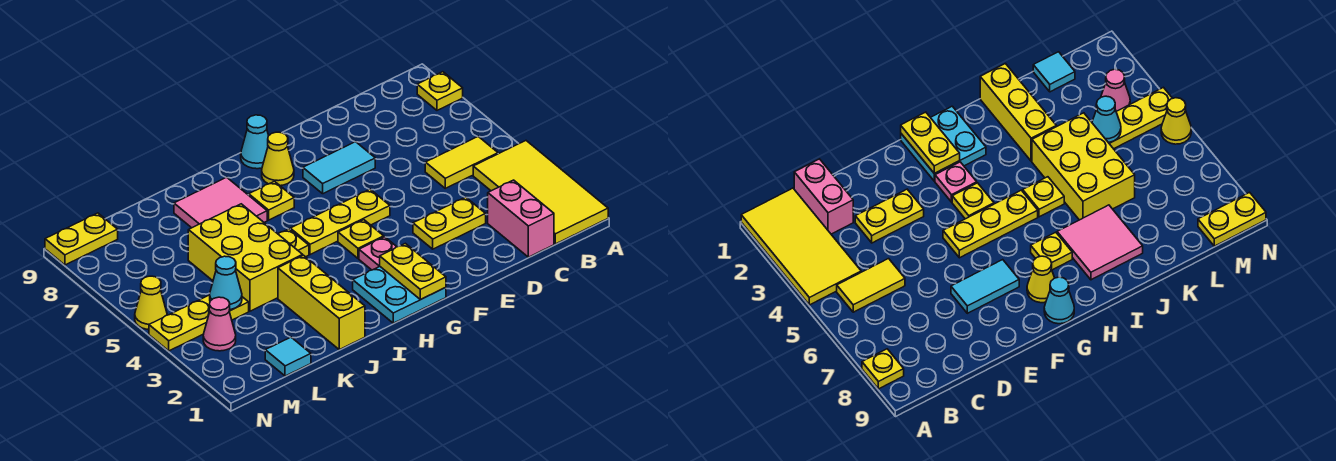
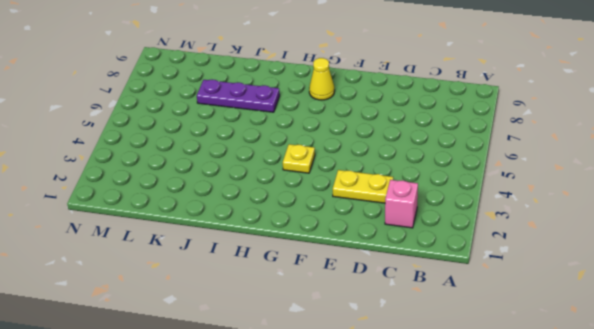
pink brick C2 level 1 -> pink brick C1:C2 level 1
purple plate I7:K7 level 1 -> pink tile I7:J8 level 1
none -> yellow tile A1:B4 level 1
none -> yellow plate A8 level 1
none -> yellow tile B5:C5 level 1

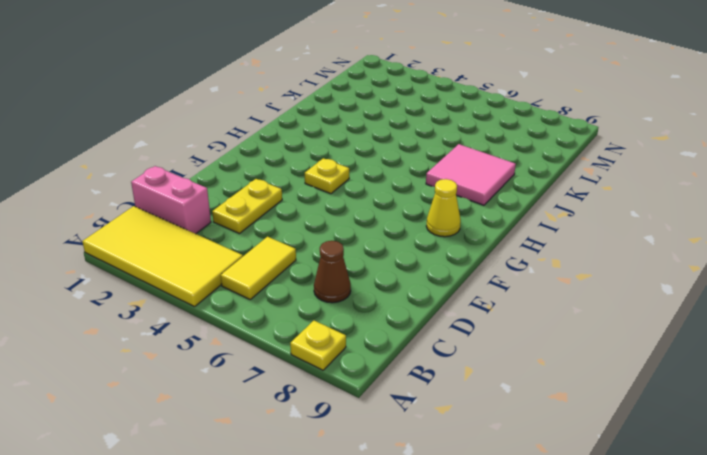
brown cone C7 level 1 -> none
none -> cyan tile E7:F7 level 1
none -> yellow plate F5:H5 level 1
none -> cyan plate G1:H2 level 1

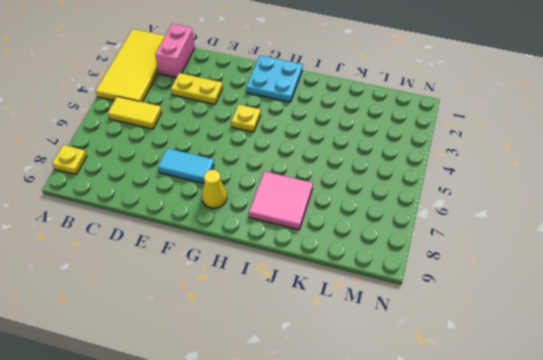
none -> yellow plate F5:H5 level 1
none -> pink plate G3 level 1
none -> cyan cone G9 level 1

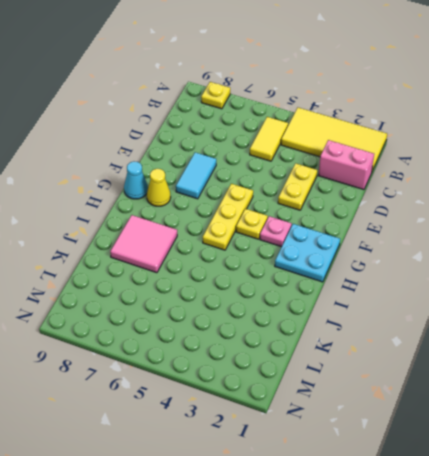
none -> yellow plate H7 level 1
none -> yellow plate I5 level 1
none -> yellow brick J1:J3 level 1

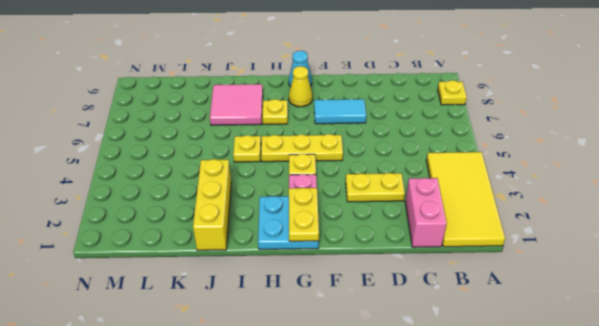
none -> yellow tile B5:C5 level 1
none -> yellow brick J4:K6 level 1
none -> cyan tile L1 level 1

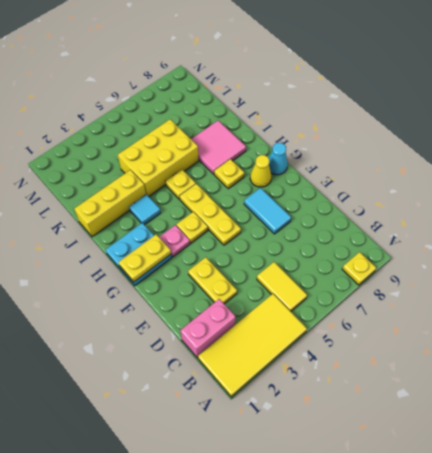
cyan tile I3 level 1 -> cyan tile L1 level 1
none -> yellow plate L4:N4 level 1
none -> pink cone M3 level 1
none -> yellow plate M9:N9 level 1

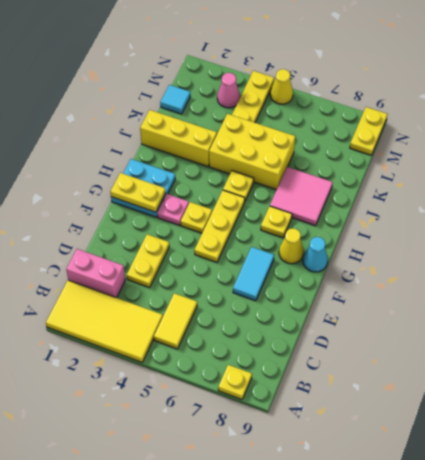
none -> cyan cone L4 level 2

